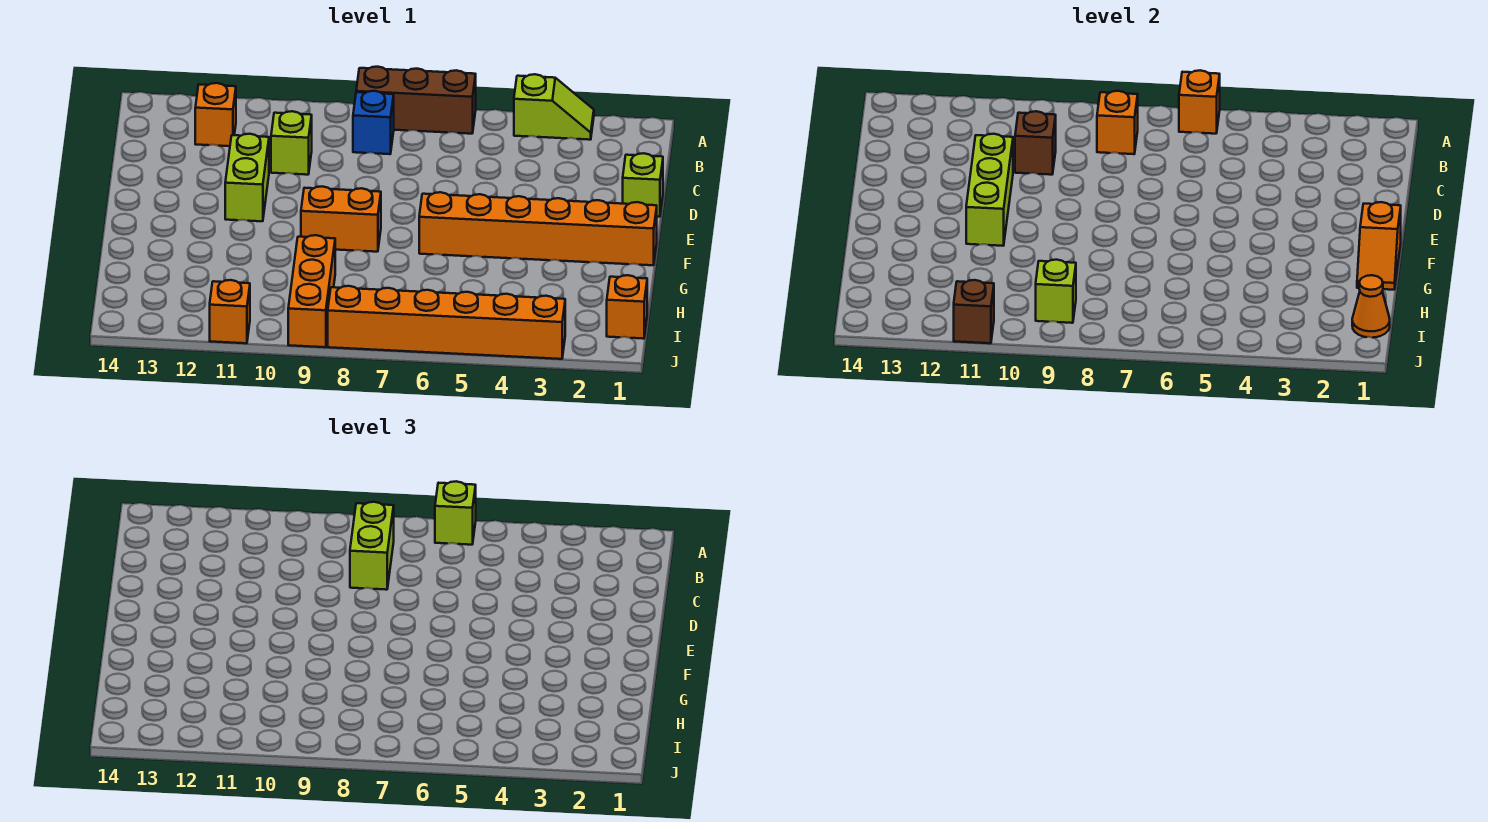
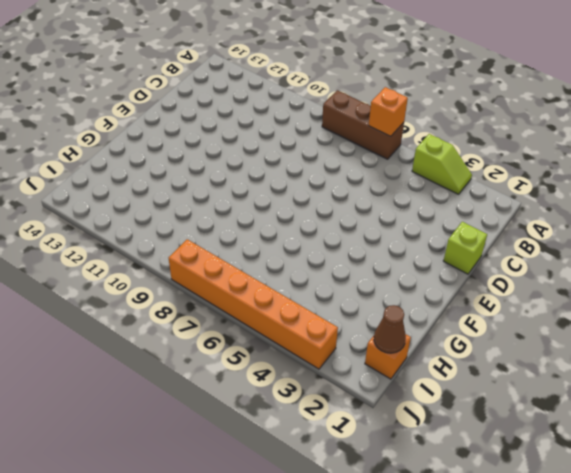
brown cone I1 level 2 -> orange cone I1 level 2
none -> blue brick B8 level 1
none -> orange brick B12 level 1
none -> lime brick C10 level 1

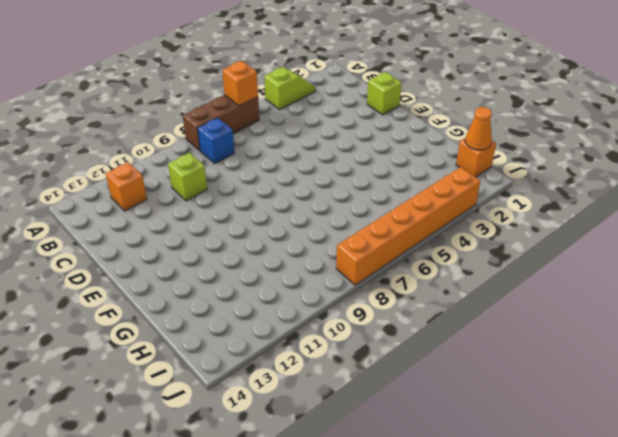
none -> lime brick D11:E11 level 1
none -> orange brick F1:F6 level 1
none -> orange brick F8:F9 level 1

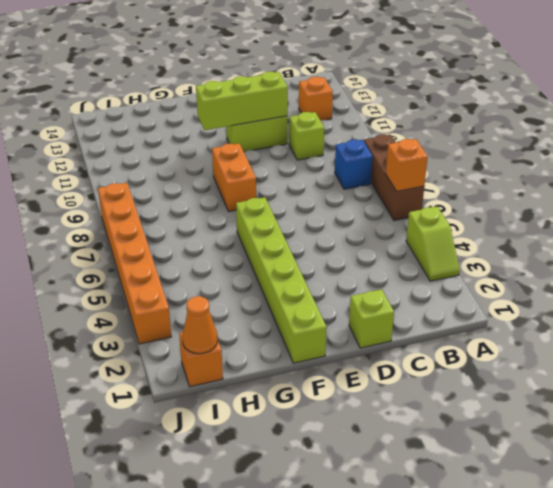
lime brick F1:F6 level 1 -> orange brick F1:F6 level 1
none -> orange brick H9:J9 level 1
none -> orange brick J11 level 1
none -> orange brick B8 level 2

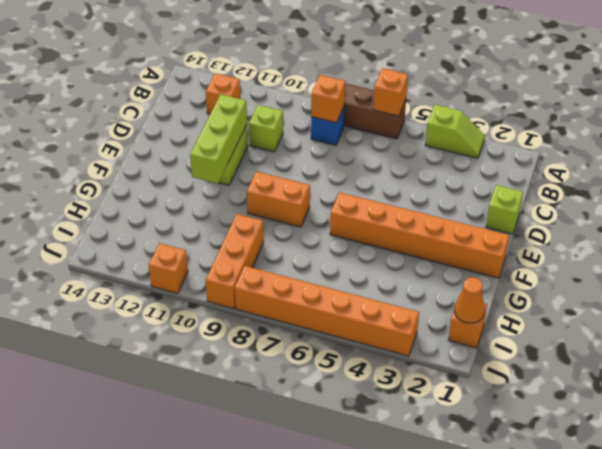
none -> brown brick C10 level 2
none -> orange slope F1:G1 level 2 top F
none -> lime brick I9 level 2

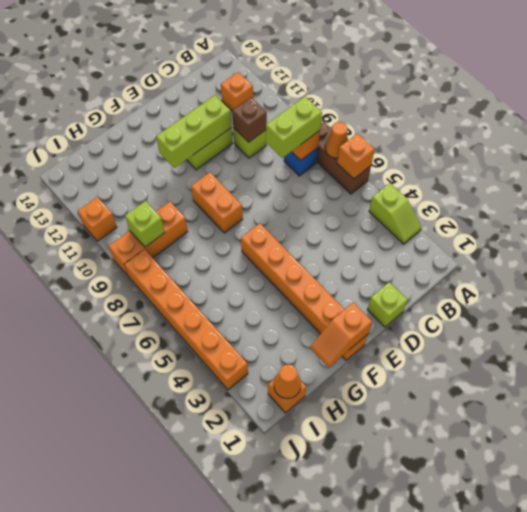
orange cone A7 level 2 -> none
none -> brown brick J11 level 2
none -> lime brick A6 level 3

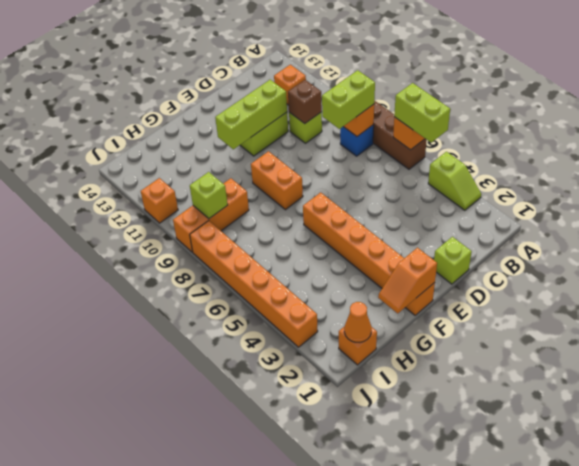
lime brick A5:A6 level 3 -> lime brick A6 level 3
none -> brown brick J11 level 2

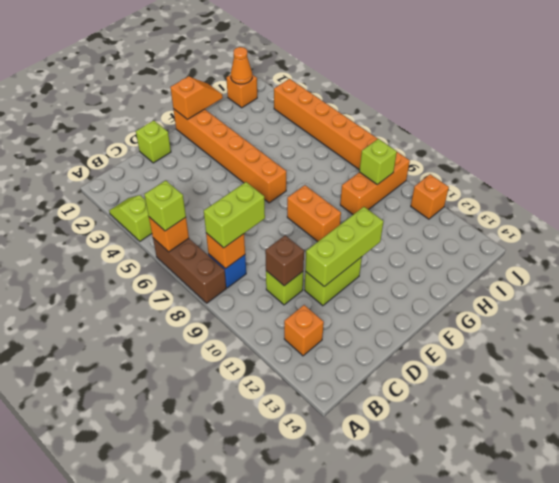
none -> brown brick J11 level 2

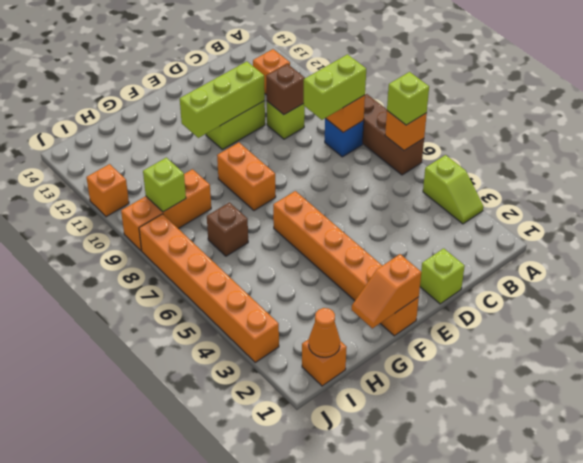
brown brick H7 level 1 -> brown brick J11 level 2

